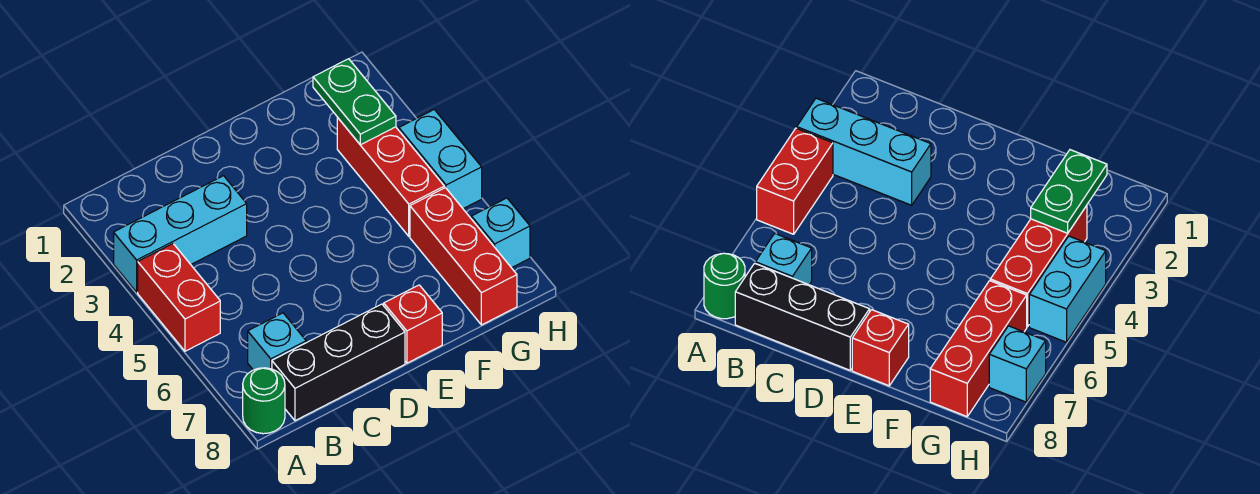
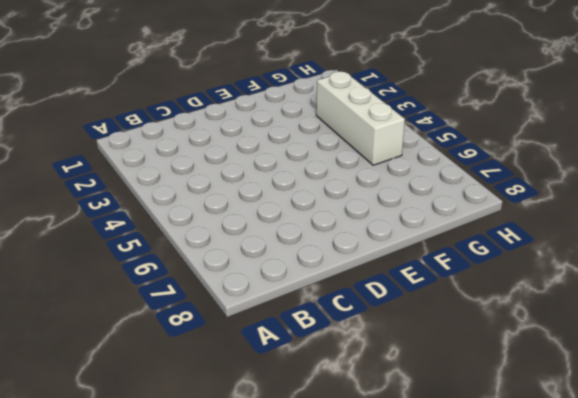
white brick G3:G5 level 1 -> red brick G3:G5 level 1
none -> cyan brick A3:C3 level 1
none -> red brick A4:A5 level 1

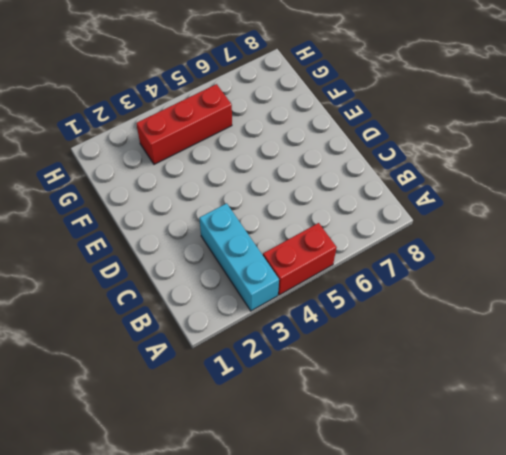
none -> green round brick A8 level 1
none -> cyan brick B7 level 1

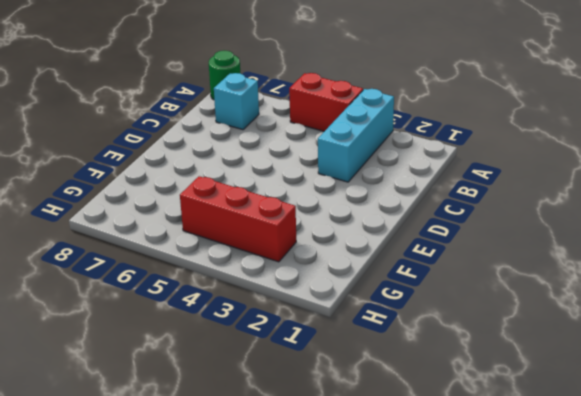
none -> black brick B8:D8 level 1
none -> red brick E8 level 1

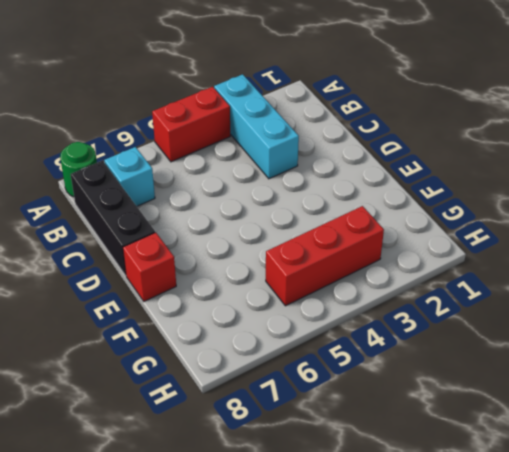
none -> red brick G6:G8 level 1
none -> cyan brick H4:H5 level 1

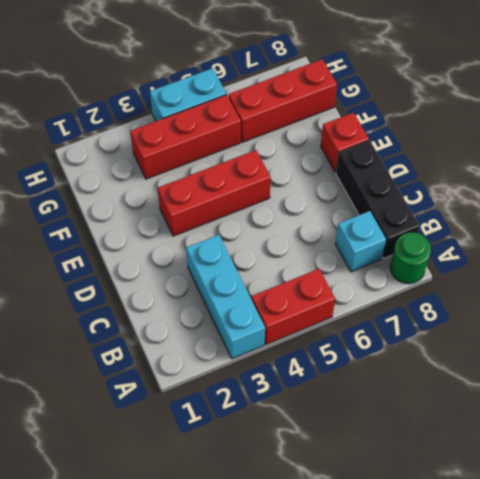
red brick E3:E5 level 1 -> none
none -> cyan brick H7 level 1
none -> green plate G2:G3 level 2

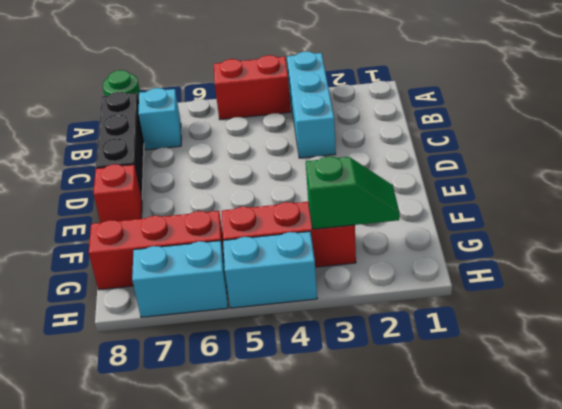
green slope G2:G3 level 2 top 3 -> green plate G2:G3 level 2
cyan brick H6:H7 level 1 -> cyan brick H7 level 1

